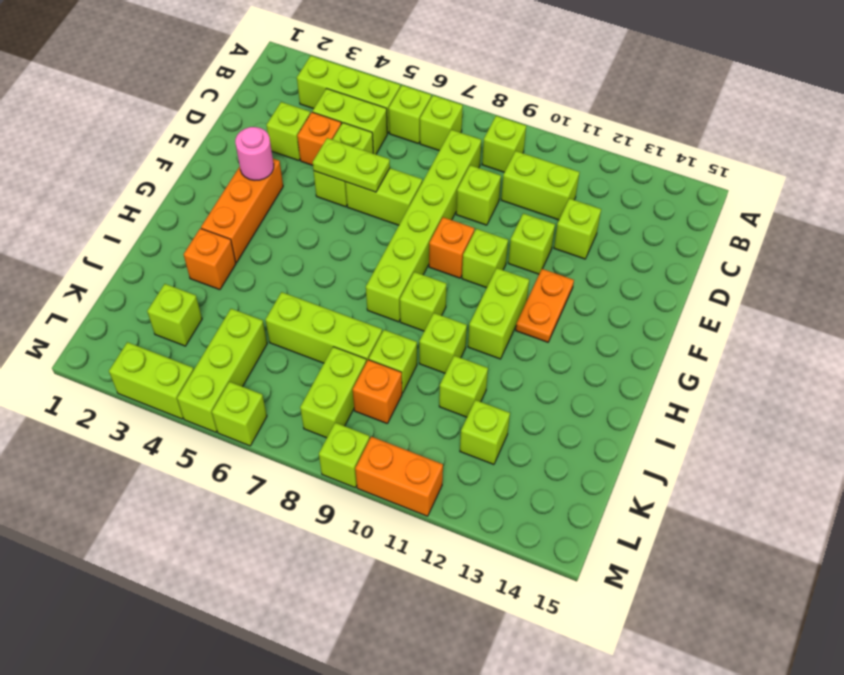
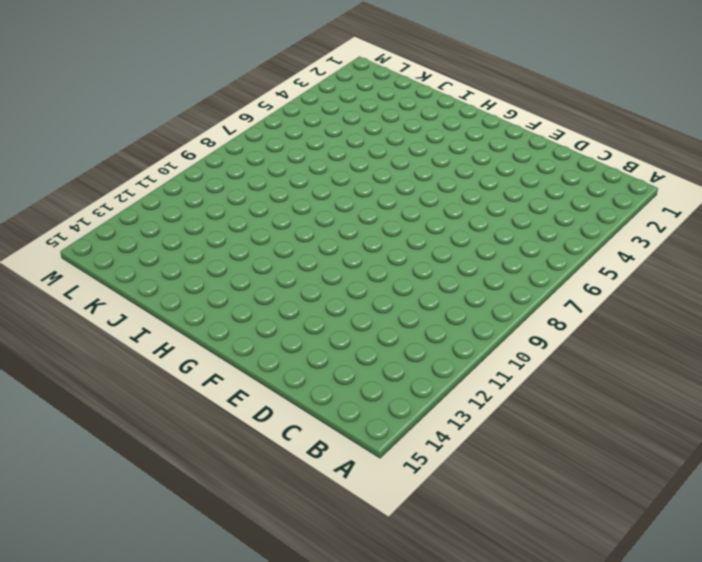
none -> lime brick B3:B5 level 1
none -> lime brick B6 level 1
none -> lime brick B7 level 1
none -> lime brick B9 level 1

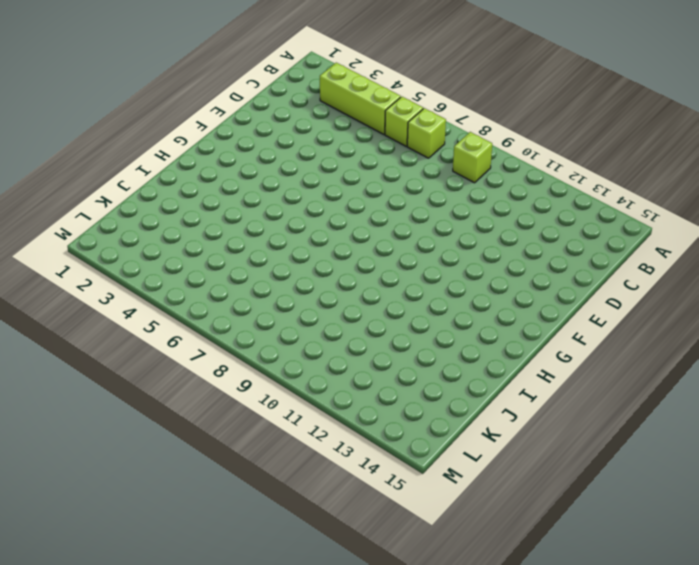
none -> lime brick C4:C5 level 1
none -> lime brick C8:H8 level 1
none -> lime brick C10:C11 level 1
none -> lime brick D3 level 1

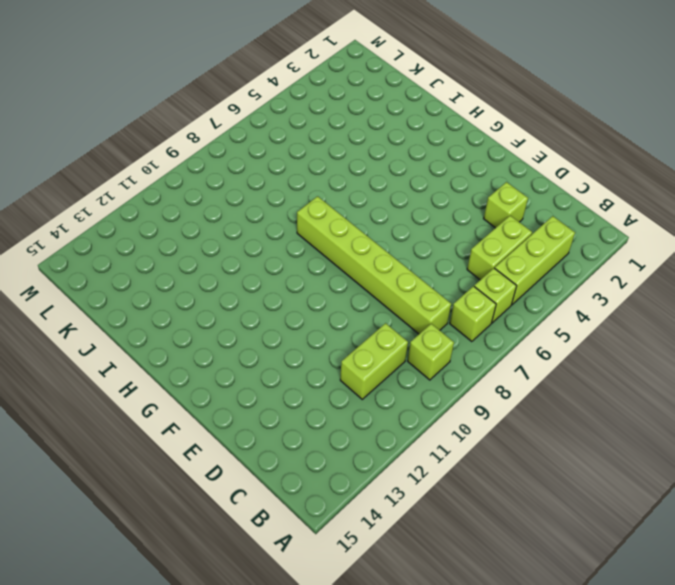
none -> orange brick D4 level 1
none -> lime brick D5:E5 level 1
none -> lime brick D9 level 1
none -> lime brick D12 level 1

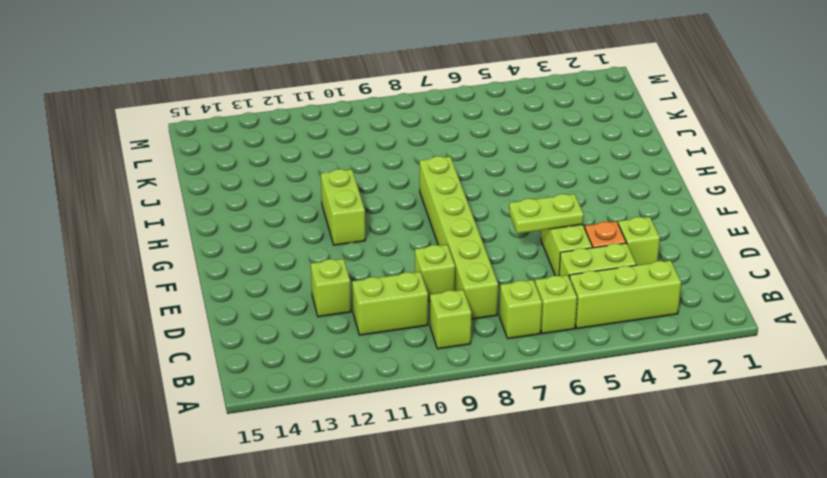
none -> lime brick E6:E7 level 1
none -> lime brick E11 level 1
none -> orange brick F3:H3 level 1
none -> orange brick F9 level 1

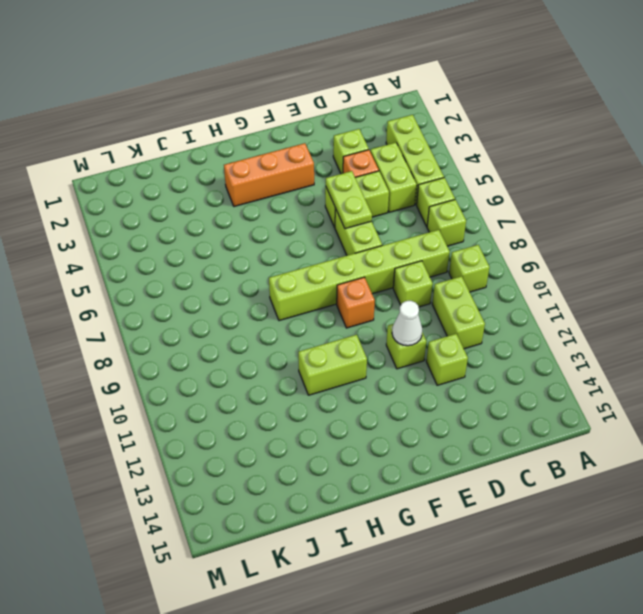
white cone E11 level 2 -> none
none -> lime brick F10 level 1
none -> orange plate F12:G12 level 1
none -> lime brick H9 level 1
none -> orange brick I3 level 1

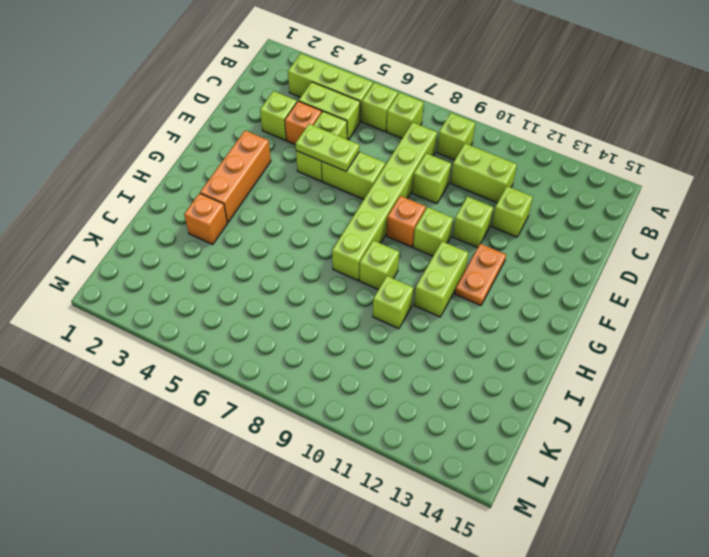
none -> lime brick J6:J8 level 1
none -> lime brick J9 level 1
none -> lime brick J11 level 1
none -> lime brick K3 level 1

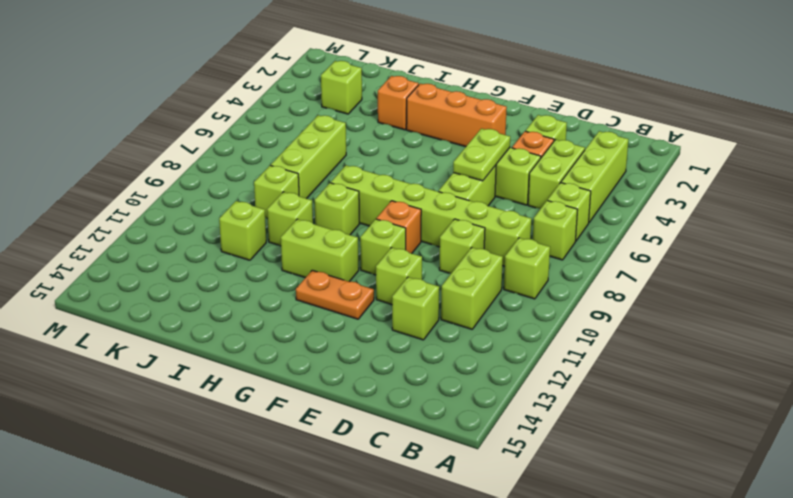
none -> lime brick K5:M5 level 1
none -> lime brick K8:L8 level 1
none -> orange brick K9 level 1
none -> lime brick K12 level 1

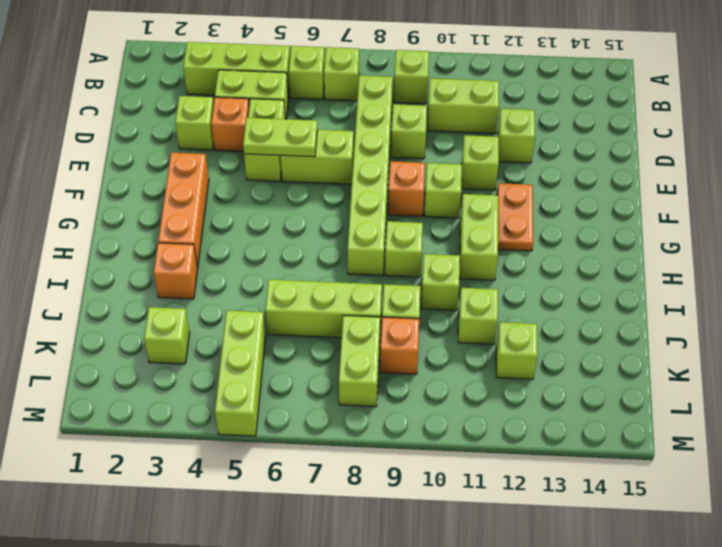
none -> lime brick M3:M4 level 1
none -> lime brick M6 level 1
none -> lime brick M9 level 1
none -> orange brick M10:M11 level 1

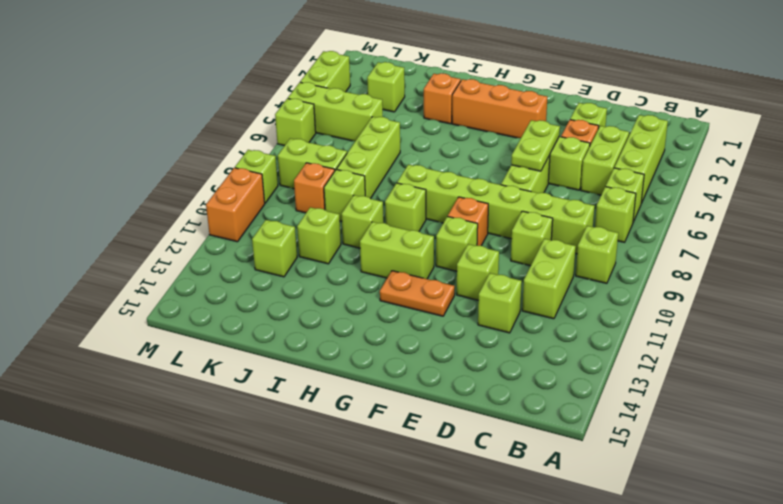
none -> pink round brick F3 level 2

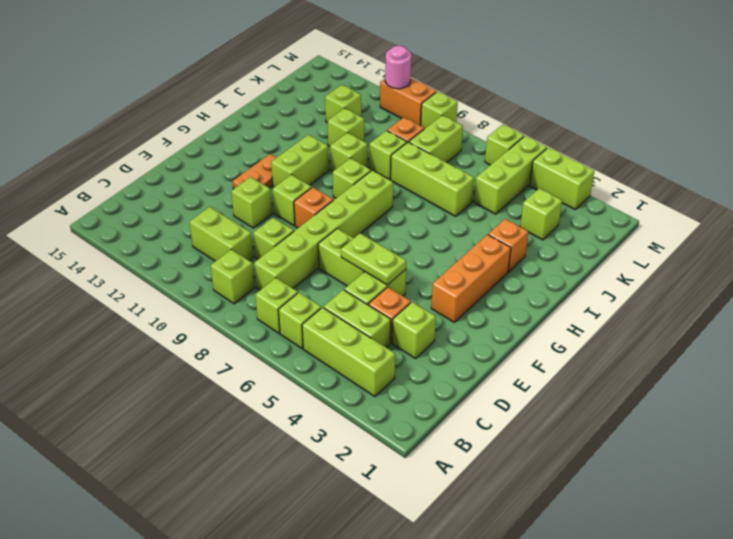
pink round brick M11 level 2 -> pink round brick F3 level 2
none -> lime brick D12 level 1

